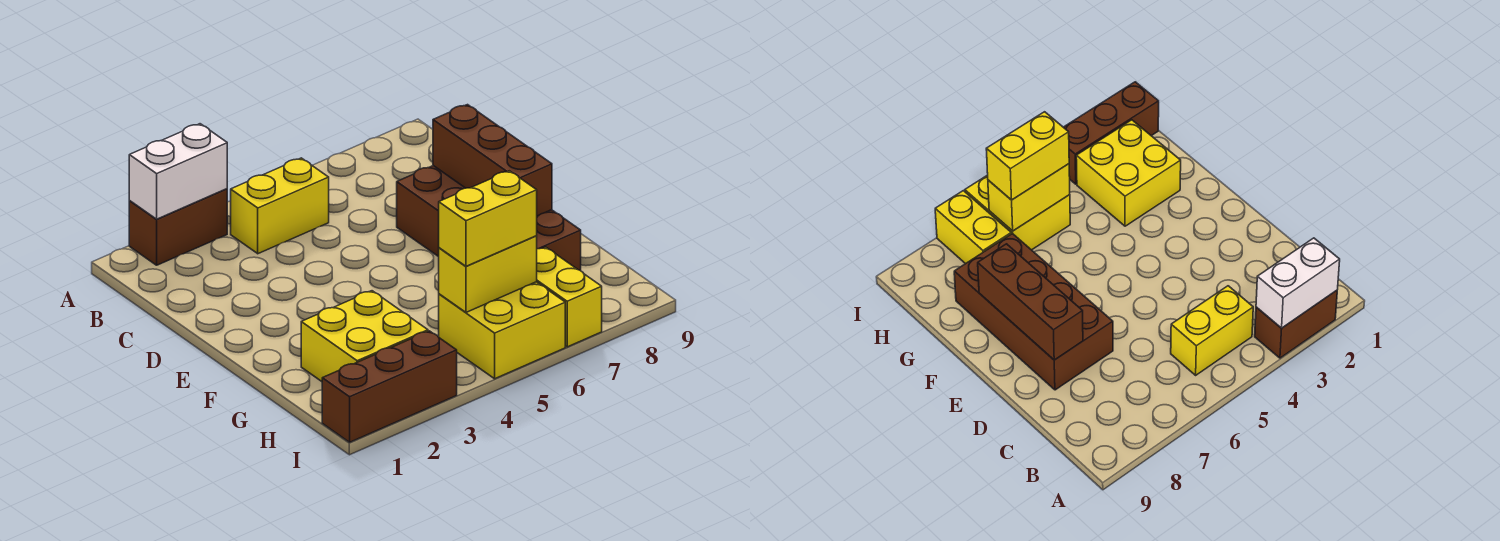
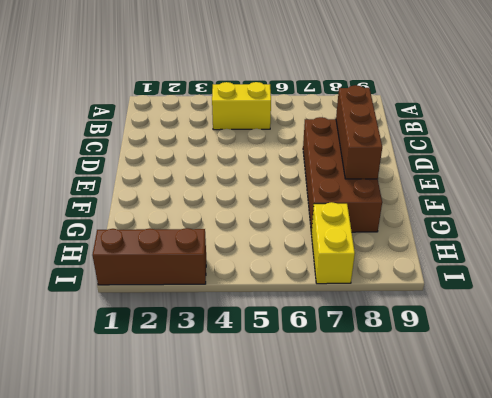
none -> brown brick A2:A3 level 1
none -> yellow brick G2:H3 level 1

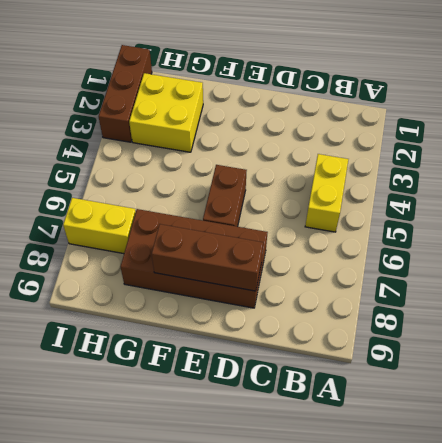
brown brick E5:E6 level 1 -> brown brick A2:A3 level 1
none -> yellow brick H5:I6 level 1
none -> white brick A2:A3 level 2

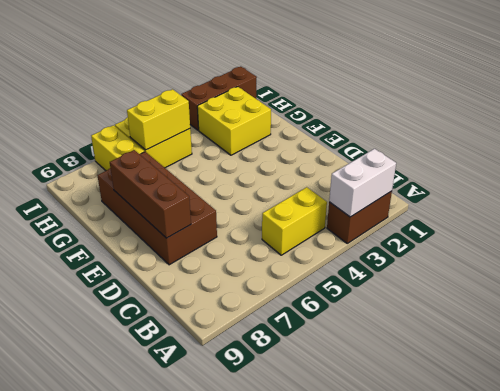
none -> yellow brick H5:H6 level 3

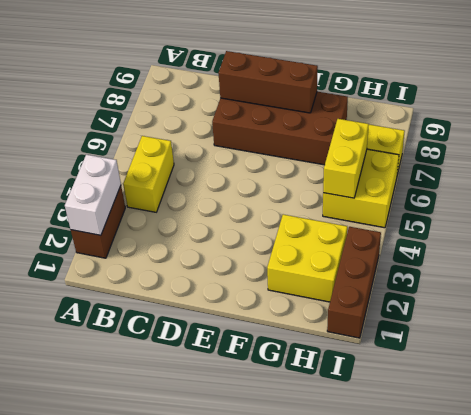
none -> yellow brick H5:H6 level 3

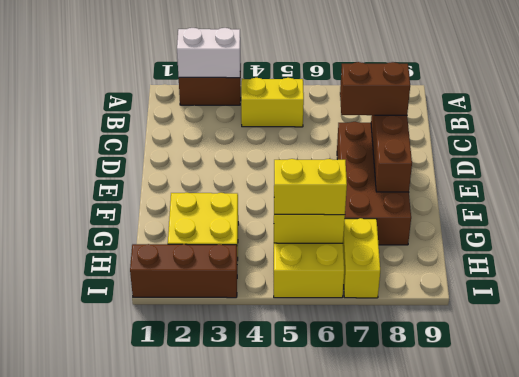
brown brick D7:D8 level 3 -> none

